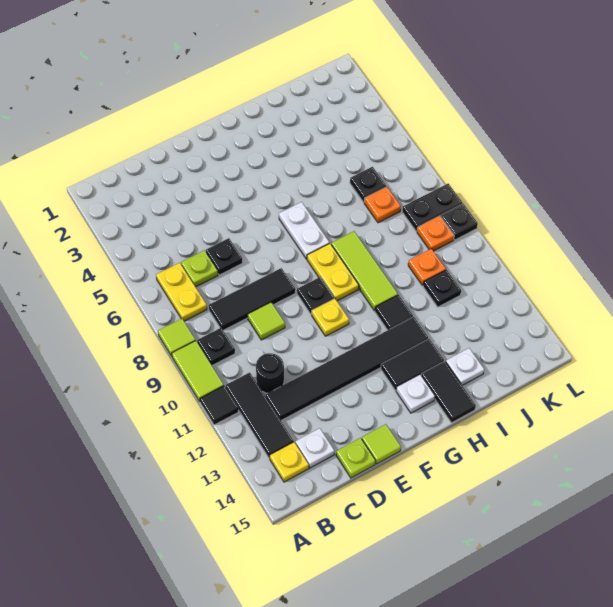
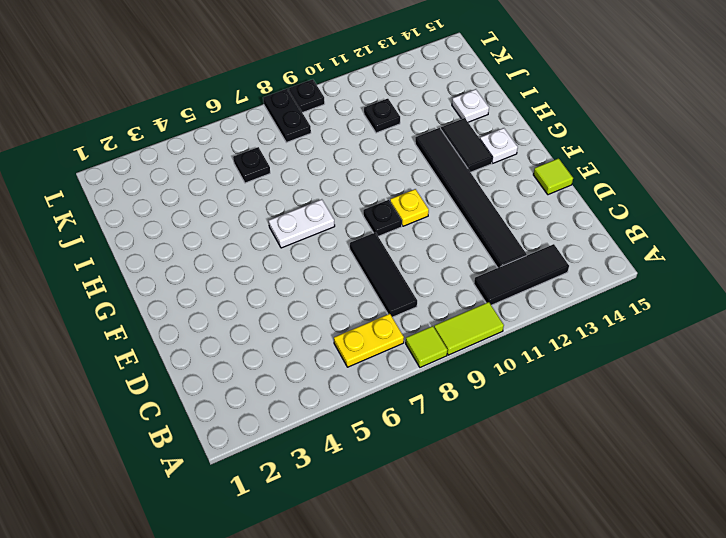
none -> black tile A11 level 1
none -> black plate B9 level 1
none -> yellow plate B14 level 1
none -> lime plate C6 level 1

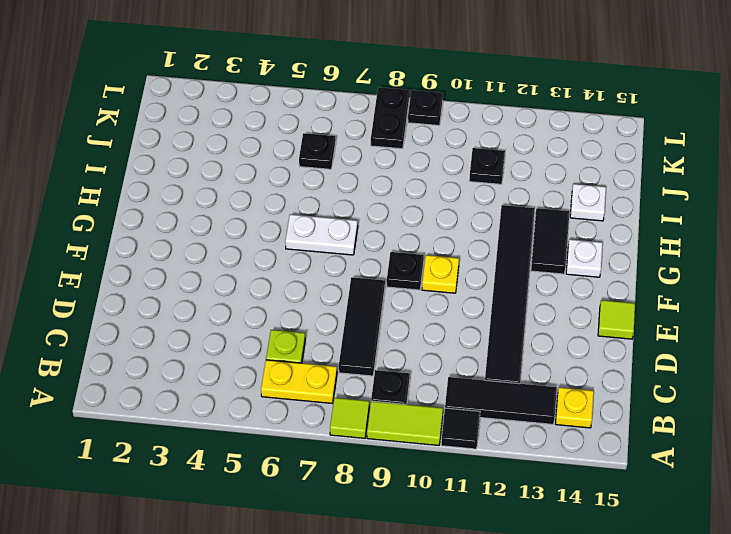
none -> black round brick C11 level 1
none -> white plate C14 level 1
none -> black plate D6 level 1
none -> lime tile D9 level 1

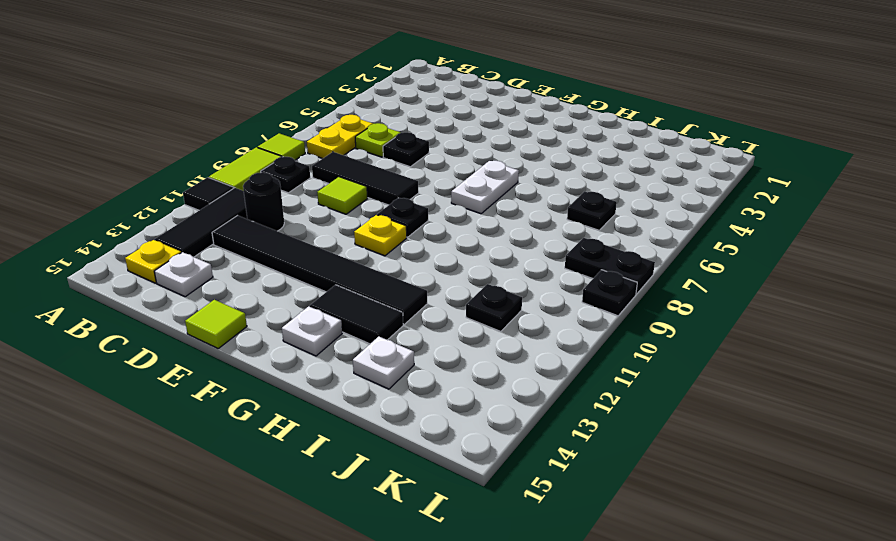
none -> lime plate D15 level 1
none -> yellow plate G8:G9 level 1
none -> lime tile H8:H10 level 1
none -> black tile H11 level 1

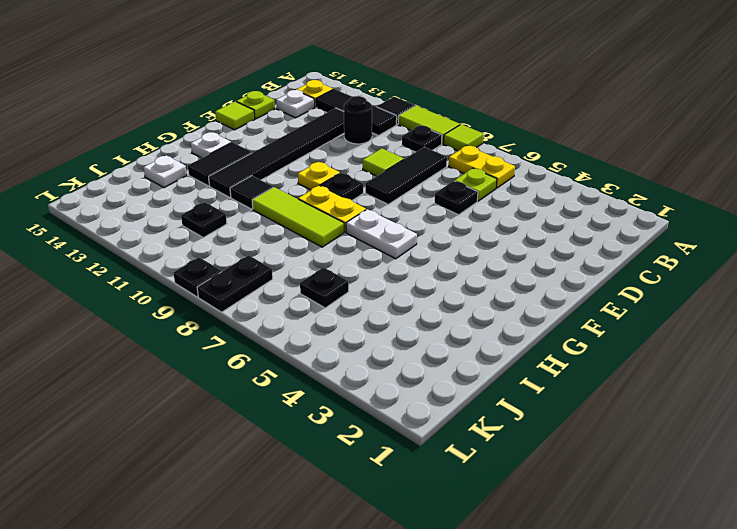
none -> black tile H14:H15 level 1
none -> orange plate J7 level 1
none -> orange plate J10 level 1
none -> orange plate K9 level 1

